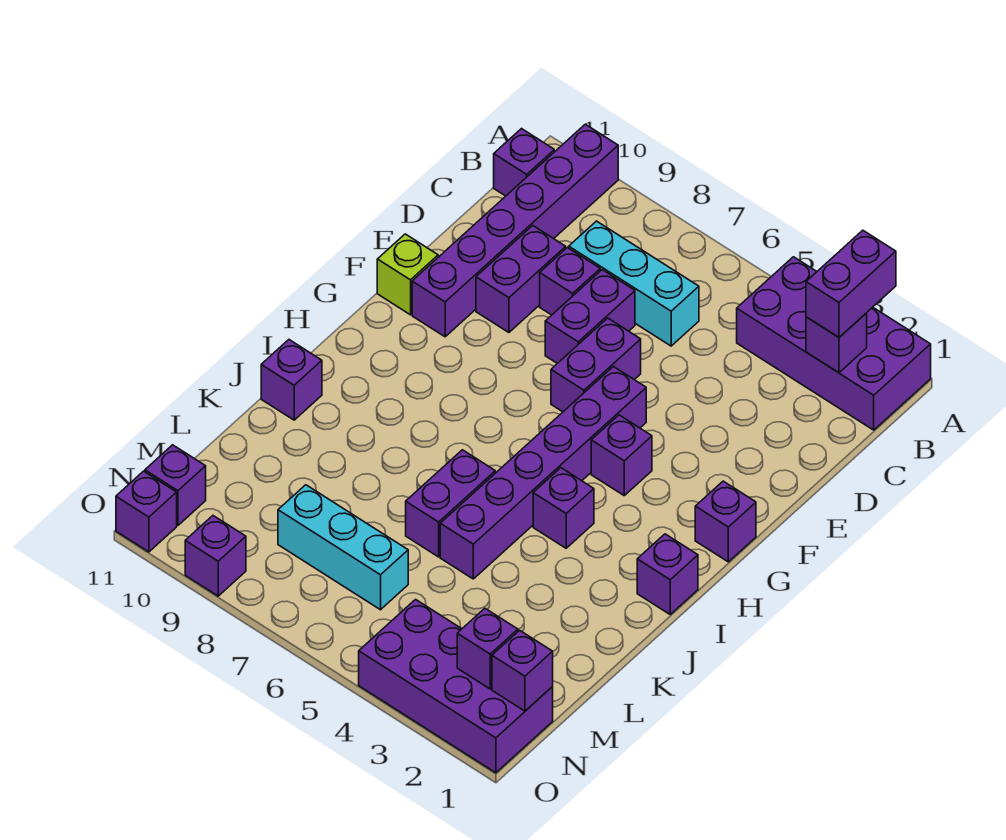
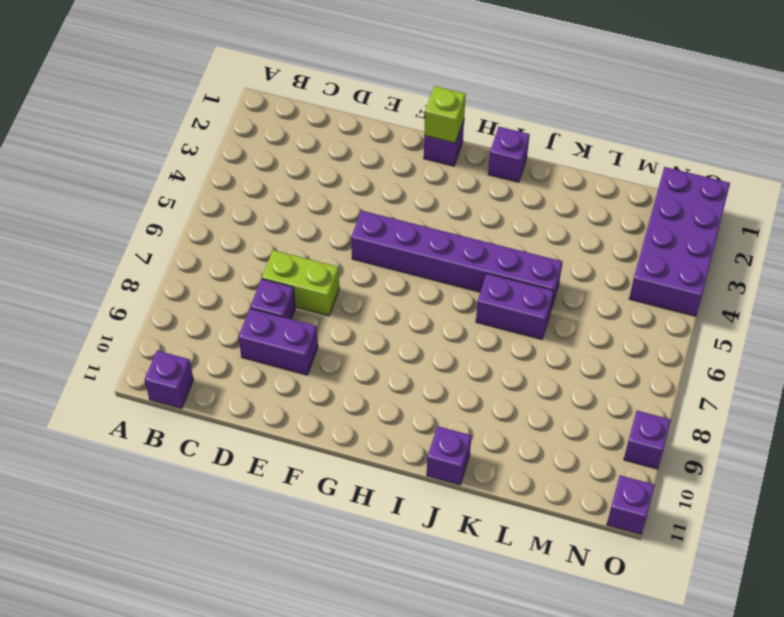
lime brick D7:E7 level 1 -> purple brick D7:E7 level 1
lime brick G1 level 2 -> lime brick F11 level 1
none -> purple brick A1:B4 level 1
none -> purple brick A10:F10 level 1
none -> cyan brick C6:C8 level 1

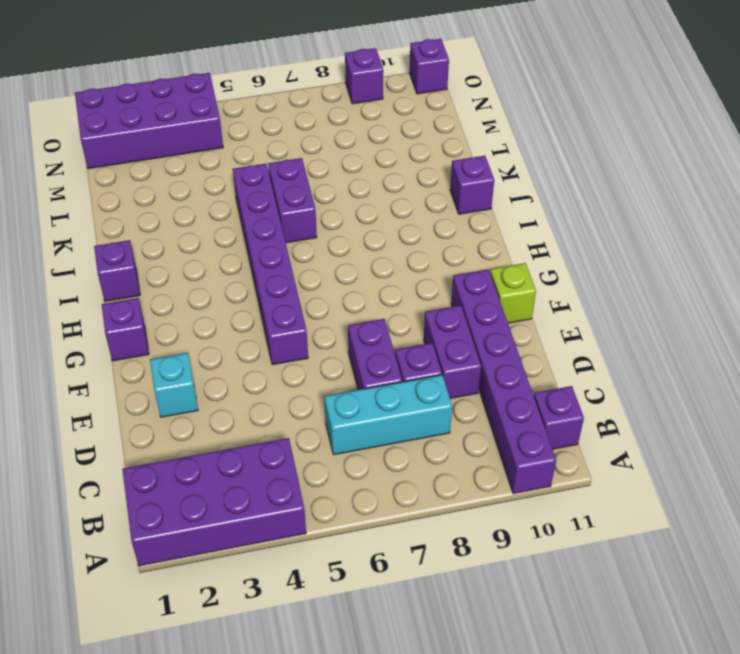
cyan brick E2 level 1 -> none
none -> purple brick E6:F6 level 1
none -> purple brick G4 level 1
none -> purple brick I4 level 1

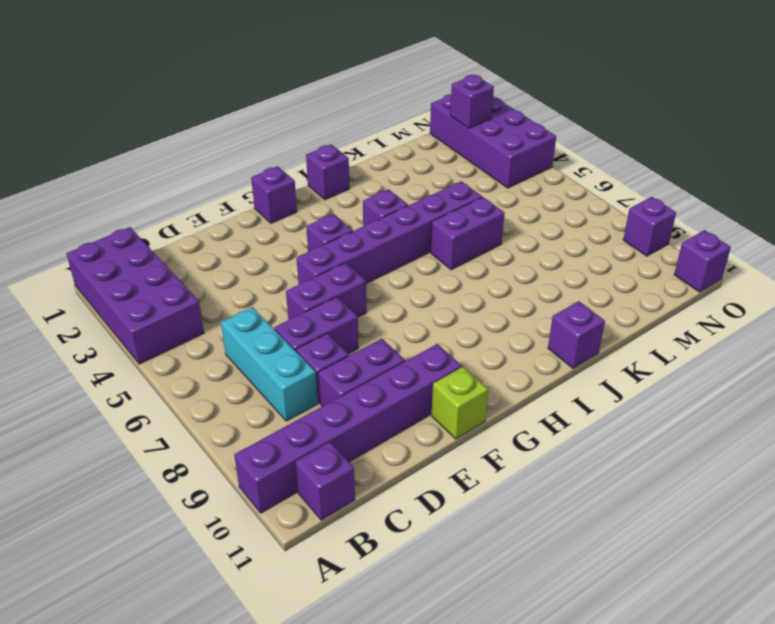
none -> cyan brick M6:M8 level 1
none -> purple brick N11 level 1
none -> purple brick B2 level 2

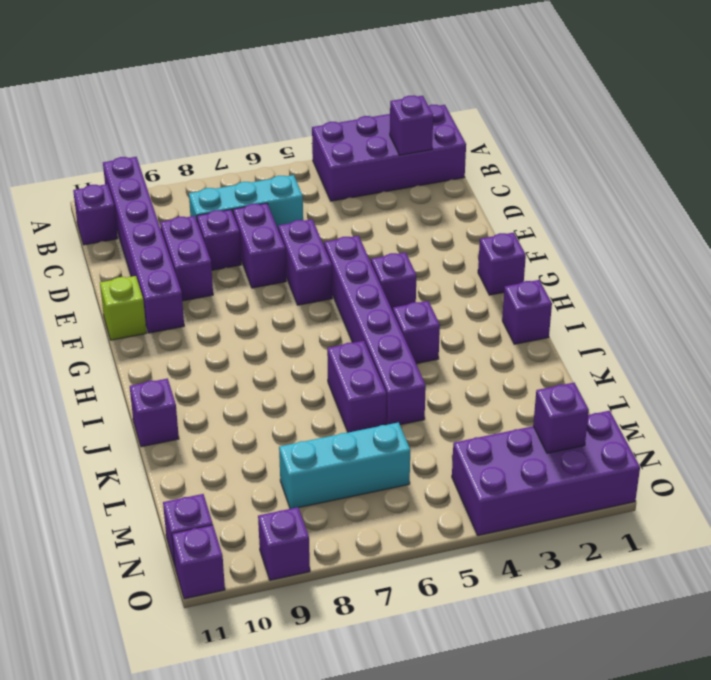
none -> purple brick N1 level 2
none -> purple brick A2:B2 level 3

